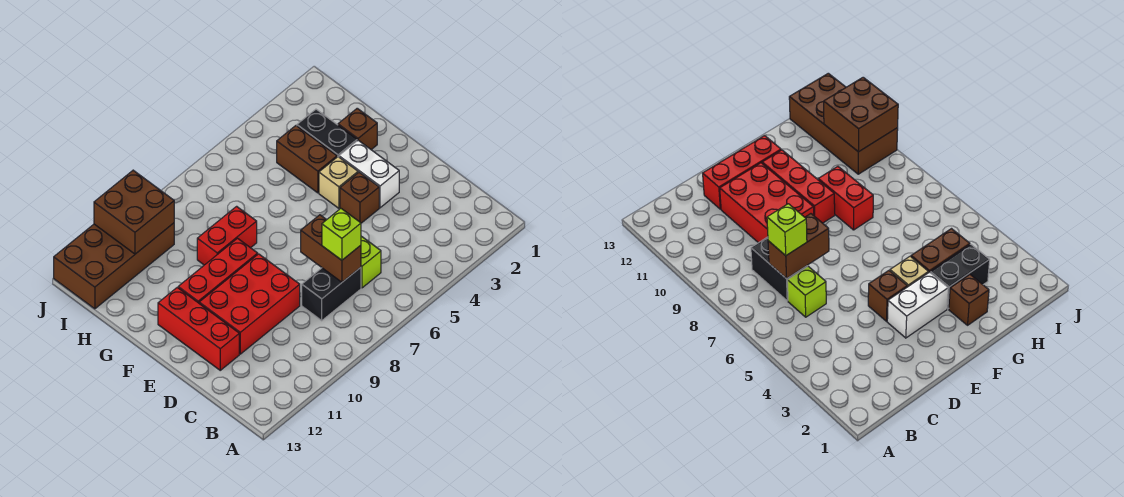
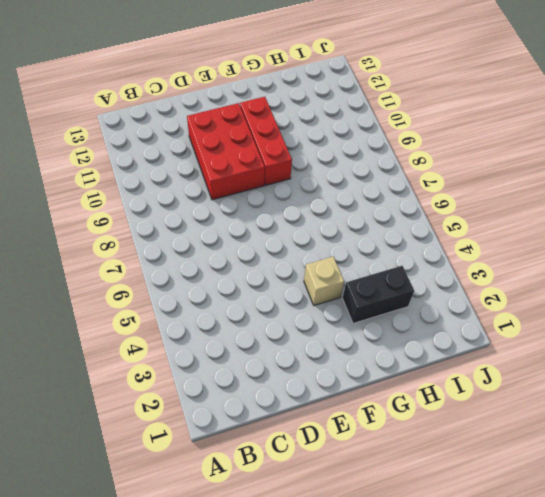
none -> lime brick C6 level 1
none -> black brick C7:C8 level 1
none -> red brick D12:F12 level 1

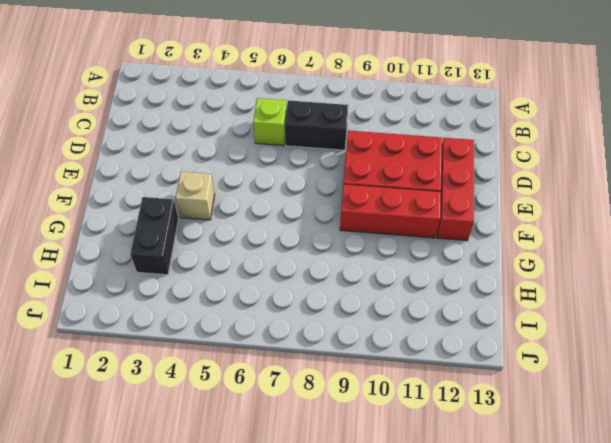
none -> white brick E3:F3 level 1
none -> brown brick E4 level 1
none -> brown brick G2 level 1

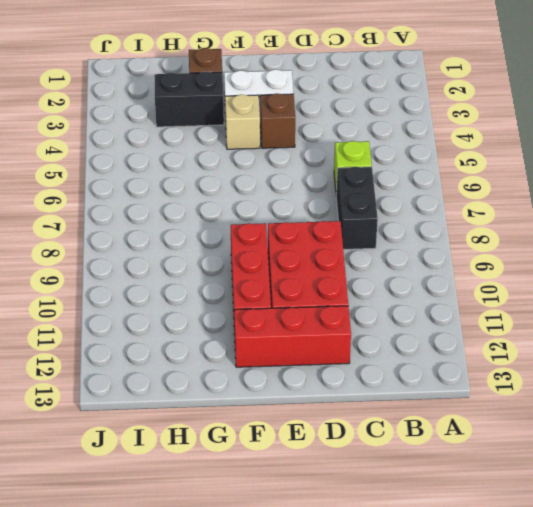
none -> brown brick G4:H4 level 1
none -> red brick G8:G9 level 1
none -> brown brick I10:J13 level 1

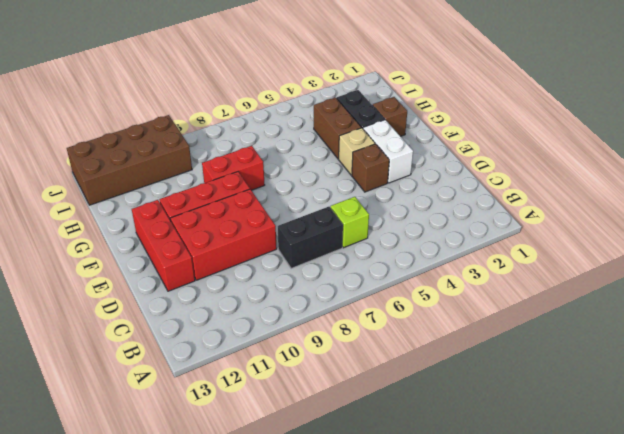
none -> brown brick C7:D7 level 2
none -> brown brick I10:J11 level 2
none -> lime brick C7 level 3

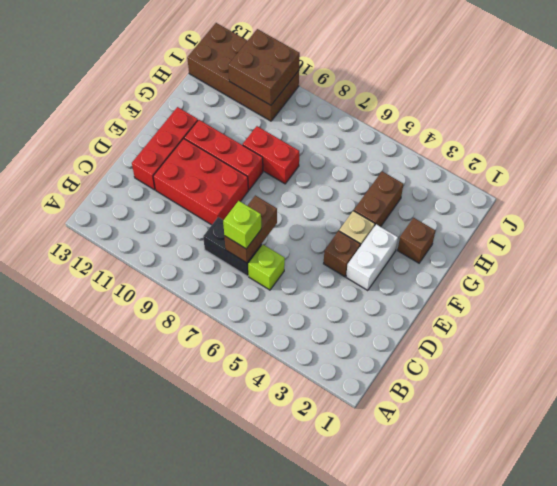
none -> black brick G3:H3 level 1

